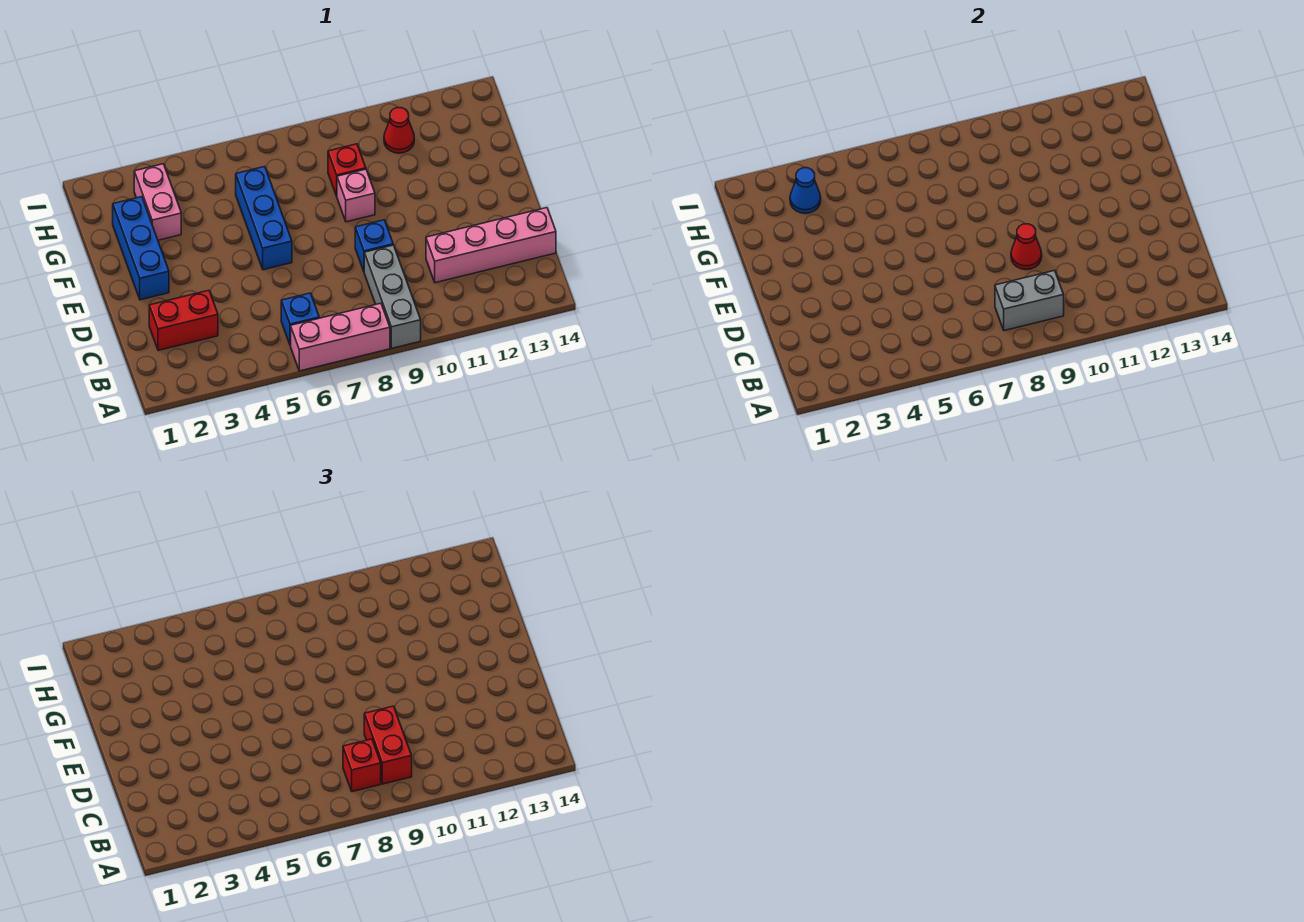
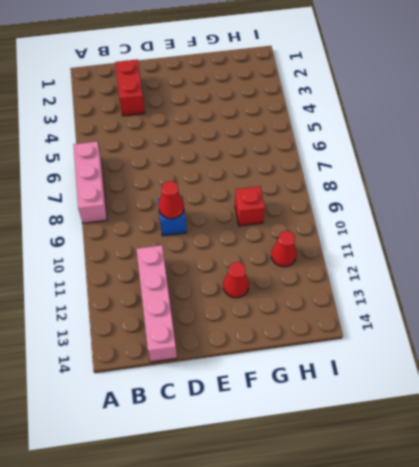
red cone F12 level 1 -> none
none -> grey brick A9:C9 level 1
none -> blue brick B6 level 1
none -> blue brick E2:G2 level 1

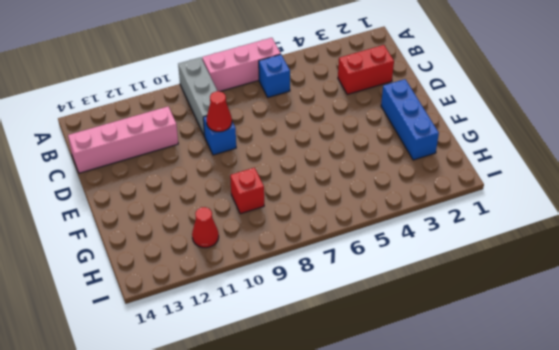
none -> blue brick E6:G6 level 1
none -> pink brick F9 level 1
none -> pink brick G3:H3 level 1

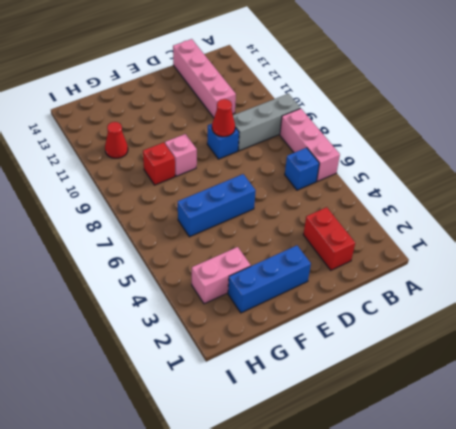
none -> grey brick B8:B9 level 2
none -> blue cone H3 level 2
none -> red brick B8 level 3

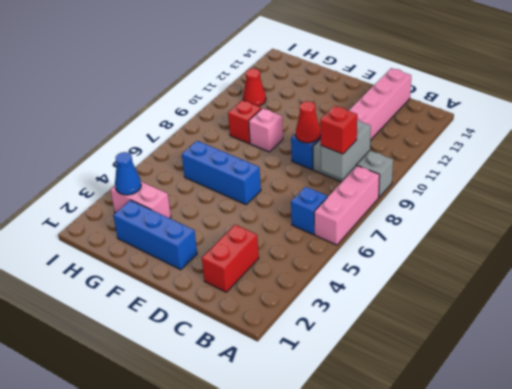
none -> red brick B9:C9 level 3

